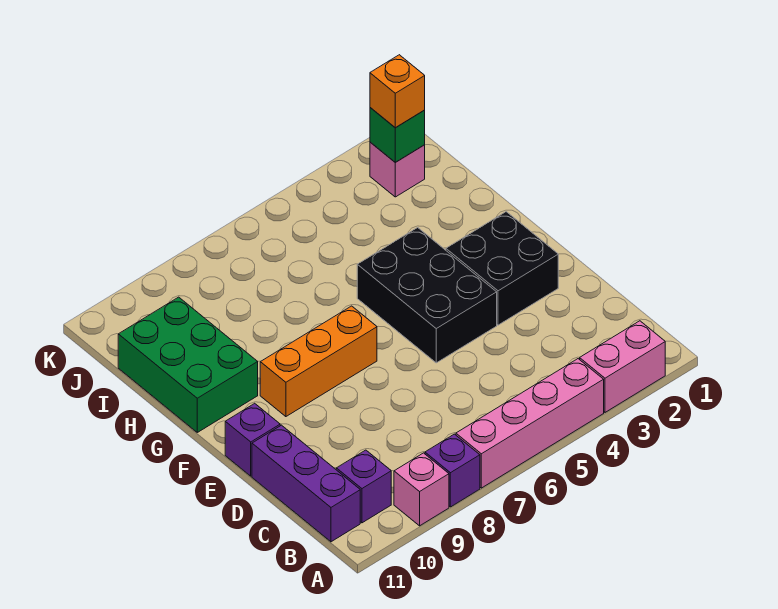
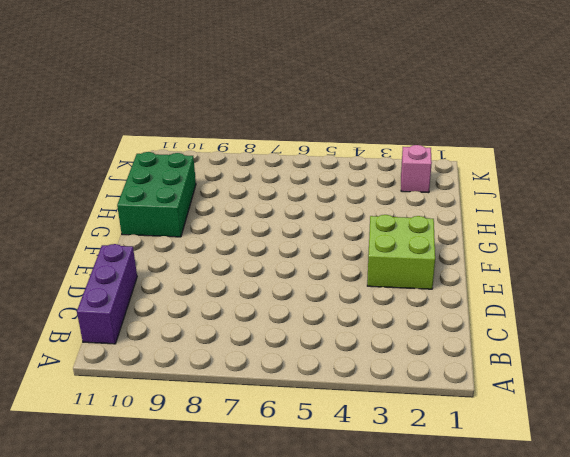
lime brick E2:F3 level 1 -> black brick E2:F3 level 1
none -> pink brick A2:A3 level 1
none -> pink brick A4:A7 level 1
none -> purple brick A8 level 1

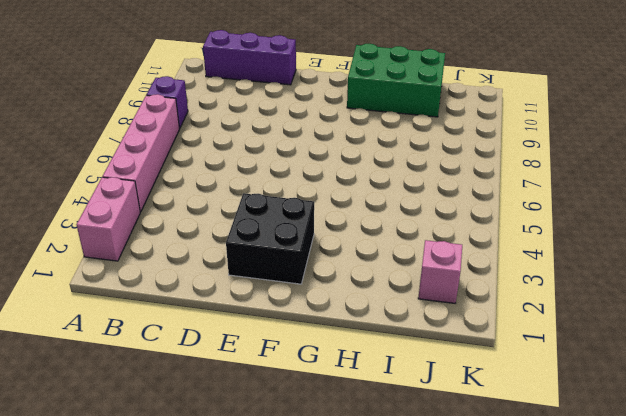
none -> pink brick A9 level 1
none -> purple brick B10 level 1
none -> black brick E4:G5 level 1

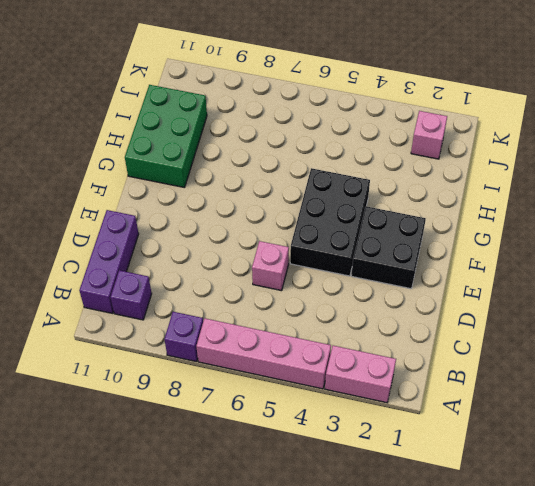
pink brick D6 level 1 -> pink brick A9 level 1
none -> purple brick E11 level 1
none -> orange brick F7:F9 level 1
none -> green brick J2 level 2

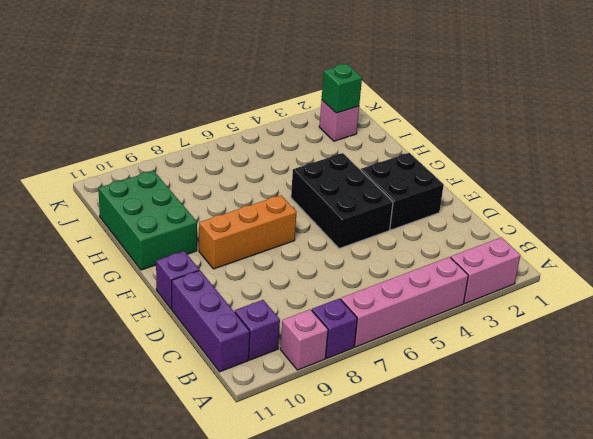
none -> orange brick J2 level 3

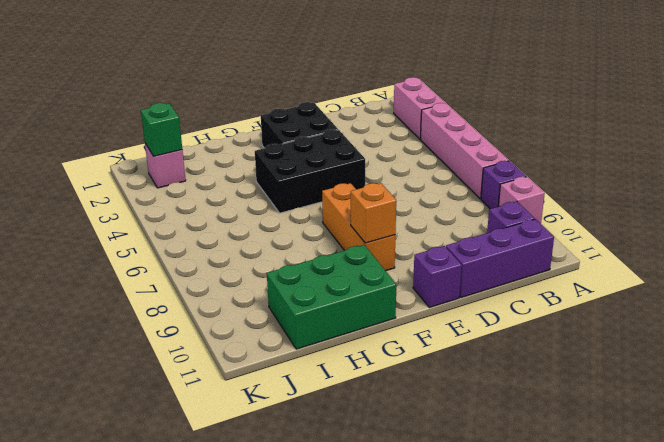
orange brick F9 level 2 -> orange brick J2 level 3

